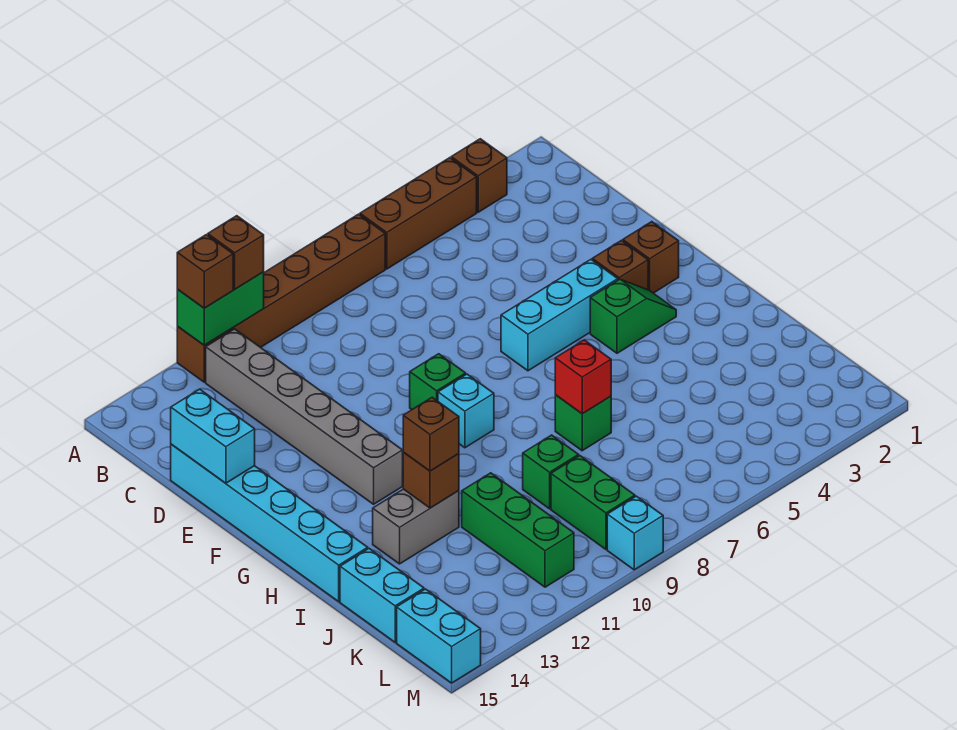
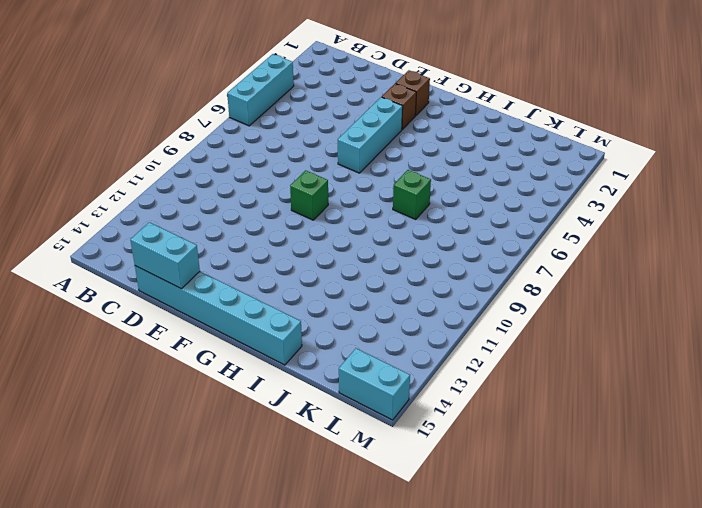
cyan brick A4:A6 level 1 -> brown brick A4:A6 level 1
none -> brown brick A3 level 1
none -> brown brick A7:A12 level 1
none -> grey brick B12:G12 level 1

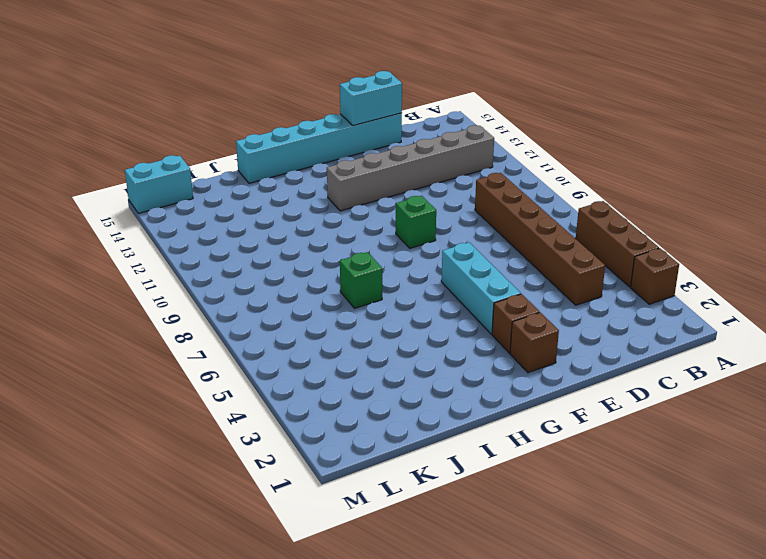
brown brick C4:C9 level 1 -> brown brick A7:A12 level 1
none -> green slope G3:G4 level 1 top 4
none -> cyan brick G9 level 1
none -> grey brick I12:I13 level 1

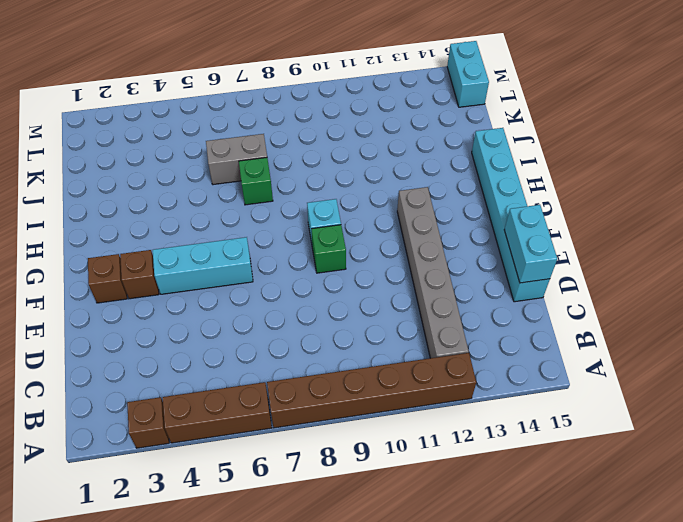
grey brick J6:J7 level 1 -> grey brick I12:I13 level 1
none -> green slope G3:G4 level 1 top 4
none -> green brick J9 level 1
none -> green brick J11:L11 level 1

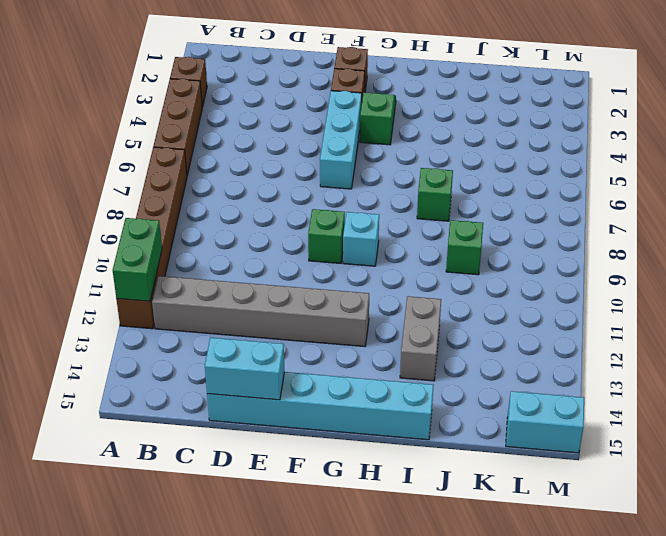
none -> green brick J11:L11 level 1
none -> cyan brick J15:K15 level 1
none -> green brick K9:L9 level 1

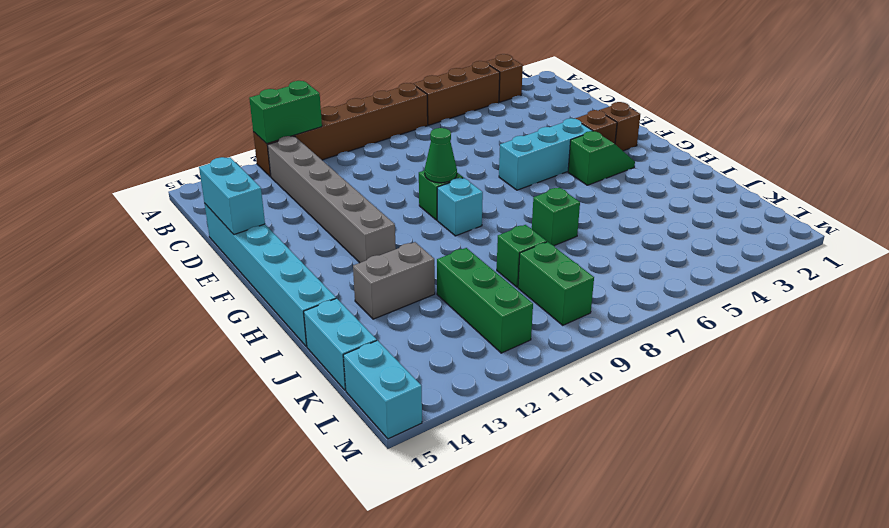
green cone F9 level 2 -> none
none -> cyan brick M9 level 1
none -> red brick I7 level 2
none -> brown brick I12 level 2

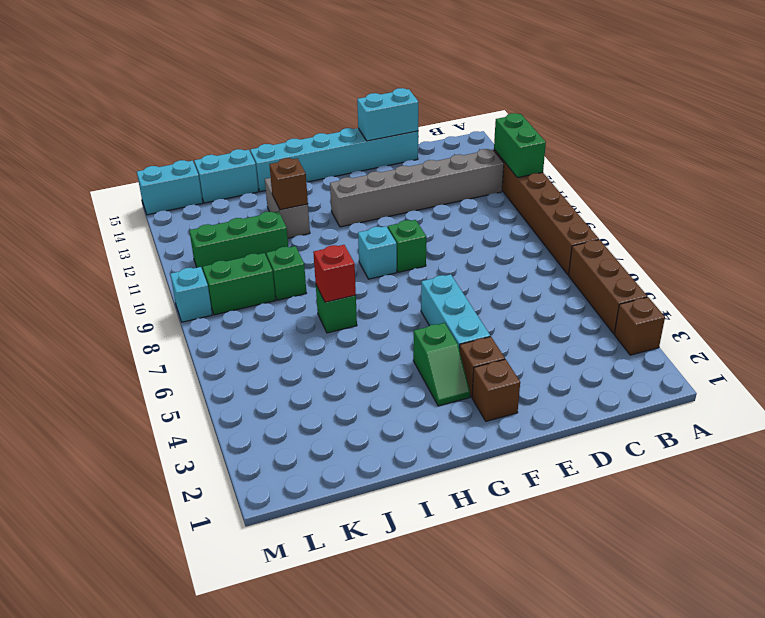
none -> brown brick A11 level 3
none -> brown brick A12 level 3
none -> brown brick I12 level 3

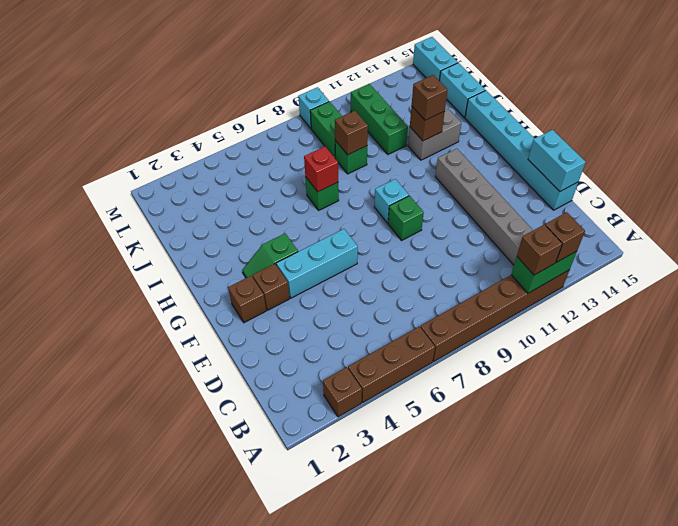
brown brick J9 level 2 -> none

